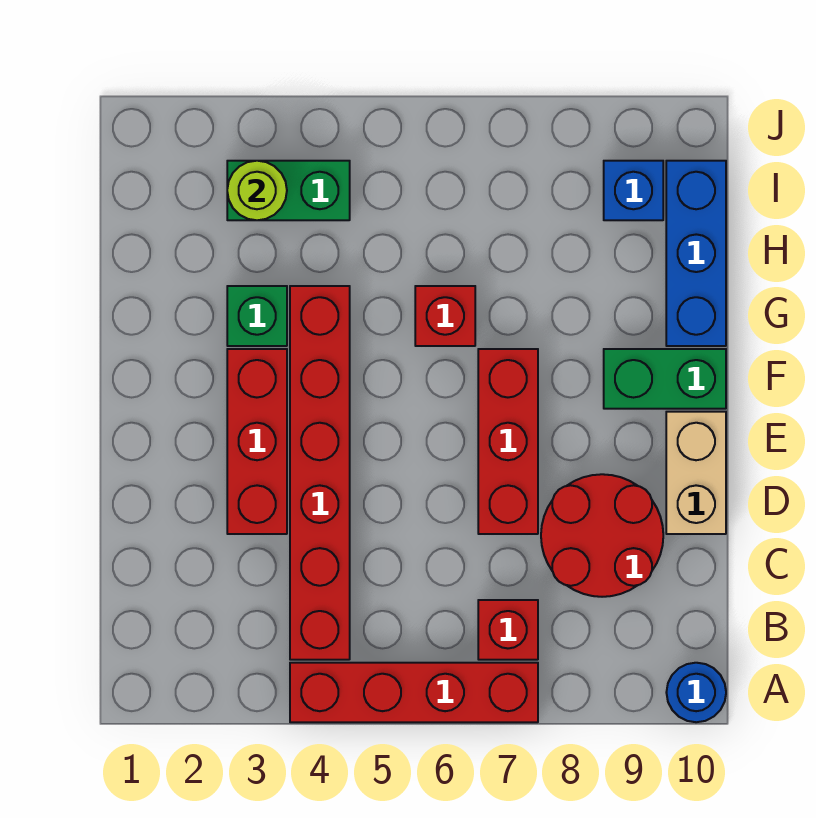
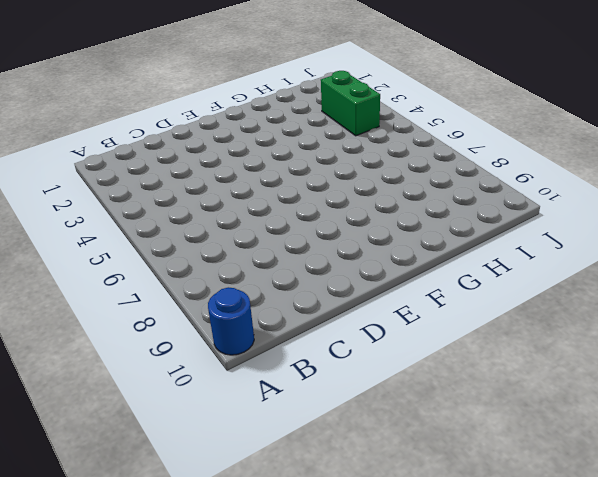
none -> red brick A4:A7 level 1
none -> red brick B4:G4 level 1
none -> red brick B7 level 1

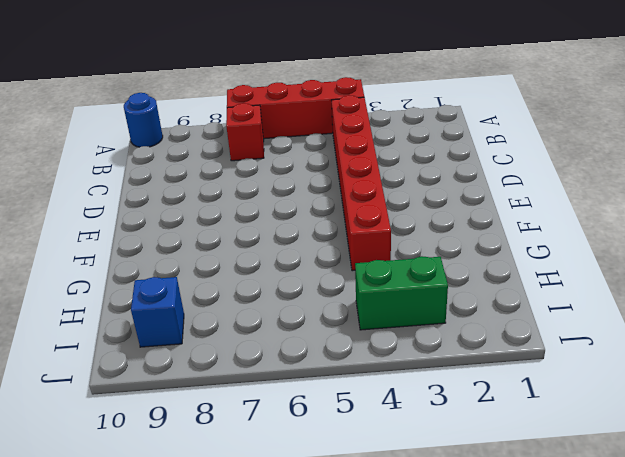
none -> red round brick C8:D9 level 1
none -> red brick D3:F3 level 1
none -> red brick D7:F7 level 1

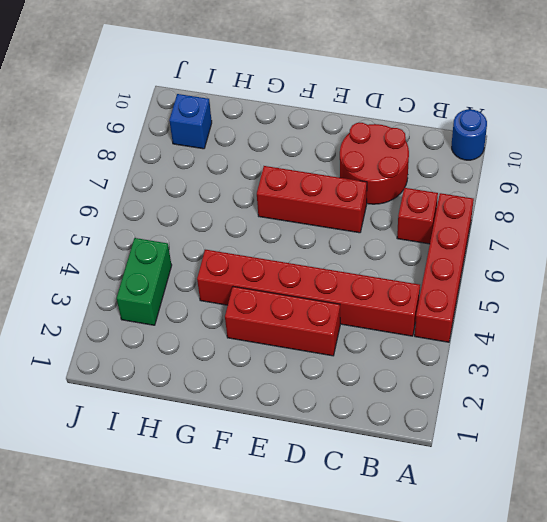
none -> tan brick D10:E10 level 1
none -> green brick F9:F10 level 1
none -> green brick G3 level 1

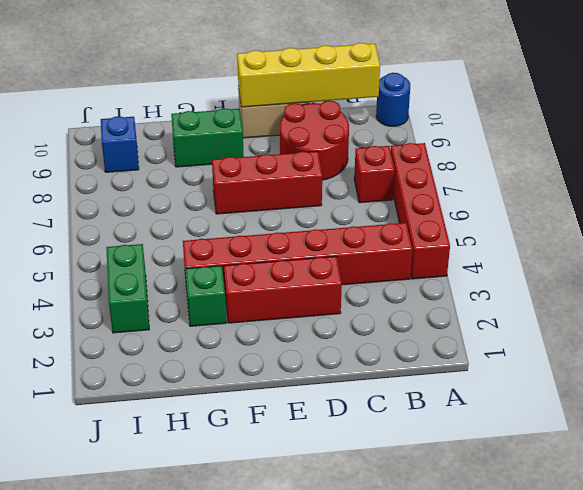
yellow brick B10:E10 level 2 -> none
green brick F9:G9 level 1 -> green brick F9:F10 level 1
none -> red brick G6 level 1
none -> blue brick G10:I10 level 1
none -> lime round brick I3 level 2

